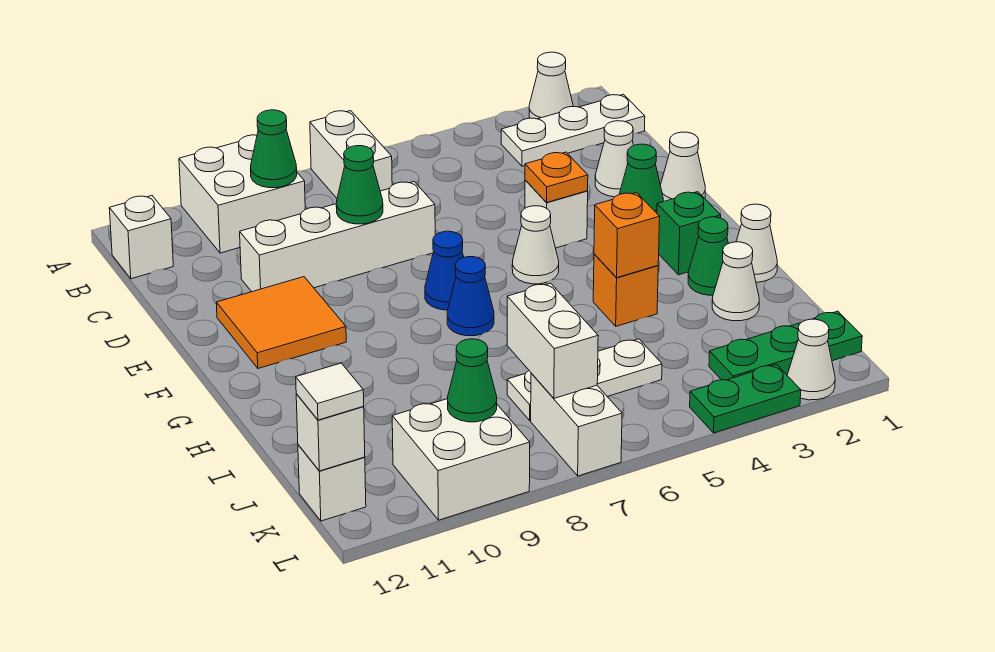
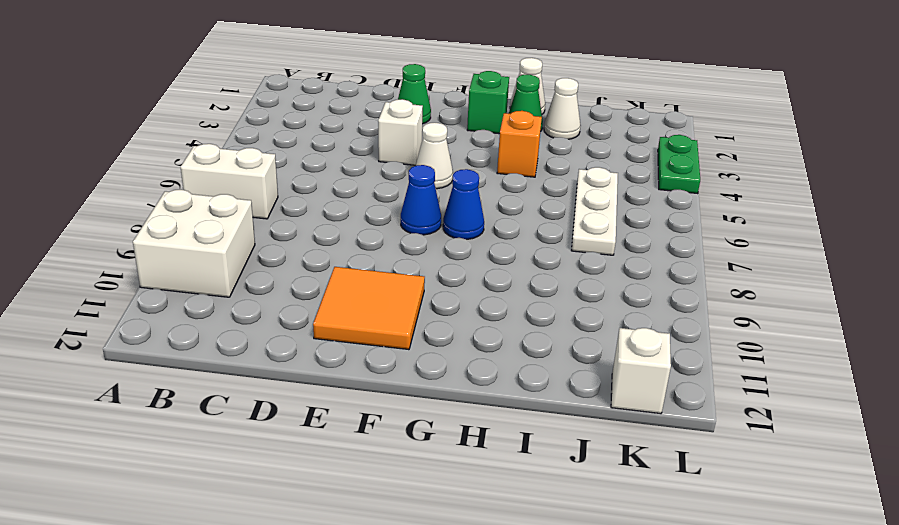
none -> white cone A2 level 1
none -> white plate B1:B3 level 1
none -> white brick B12 level 1
none -> white cone D2 level 1

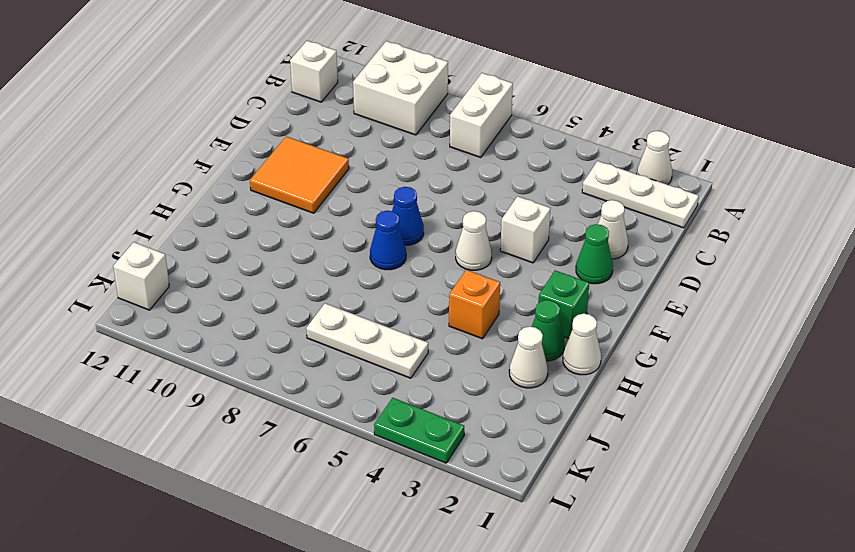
none -> white brick D7:D10 level 1
none -> white cone E1 level 1
none -> green plate K1:K3 level 1
none -> white brick K7:L7 level 1

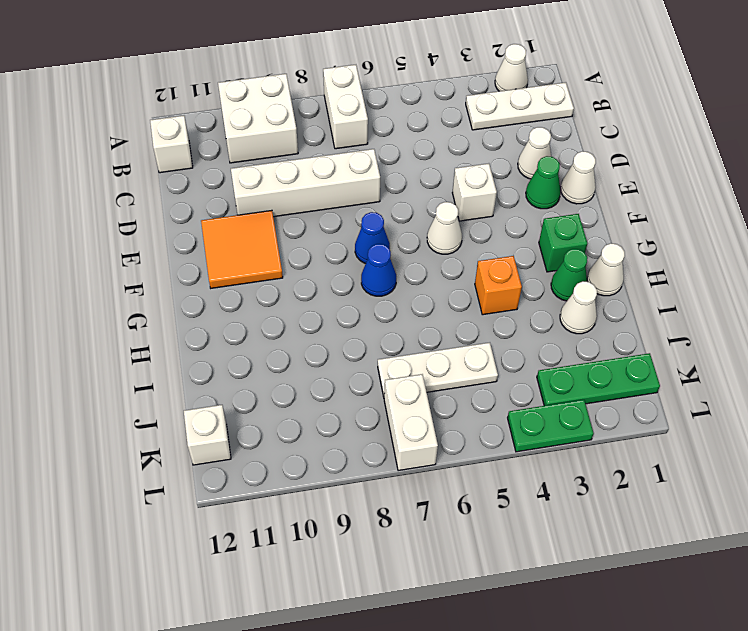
none -> white brick K9:L10 level 1
none -> white cone L2 level 1
none -> green cone B9 level 2
none -> green cone D8 level 2

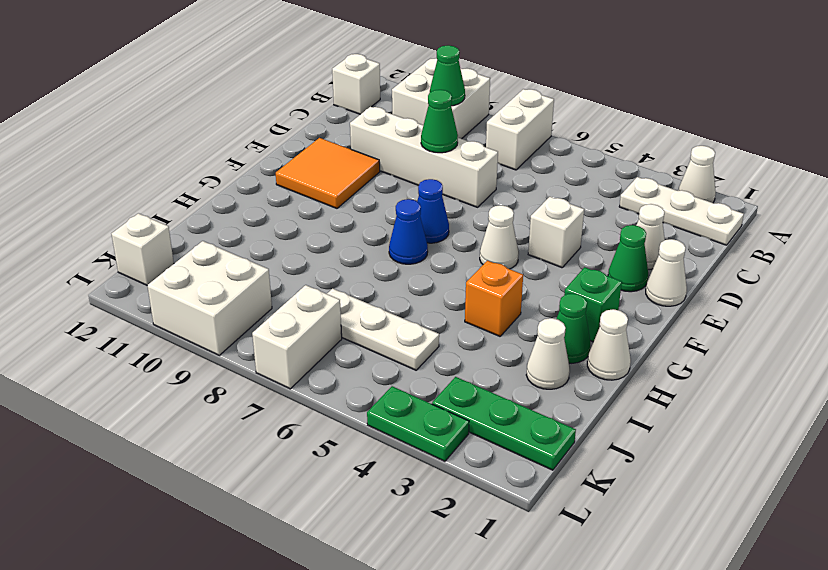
none -> white cone L2 level 1
none -> orange plate E4 level 2
none -> orange brick H4 level 2
none -> white brick J7:K7 level 2

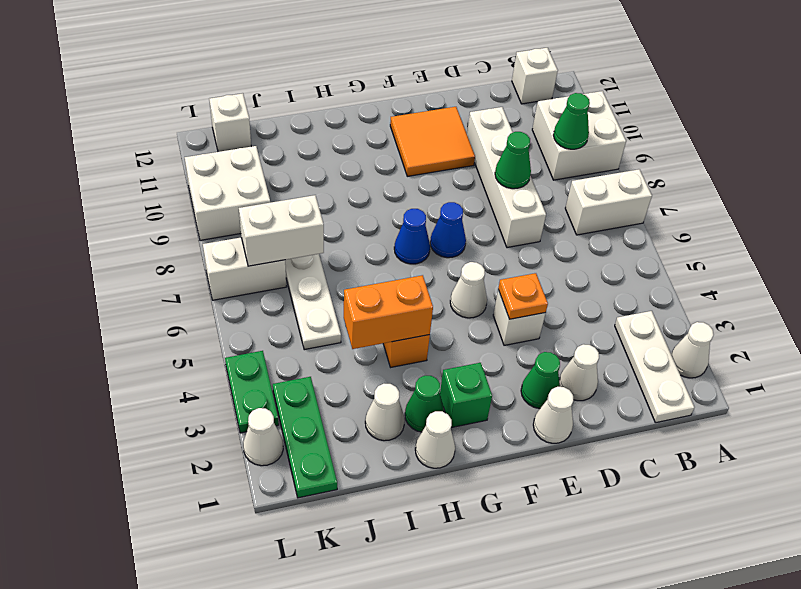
orange brick H4:I4 level 2 -> orange brick H4 level 2
none -> green cone K9 level 2
none -> white brick K12 level 2
none -> white tile K12 level 3

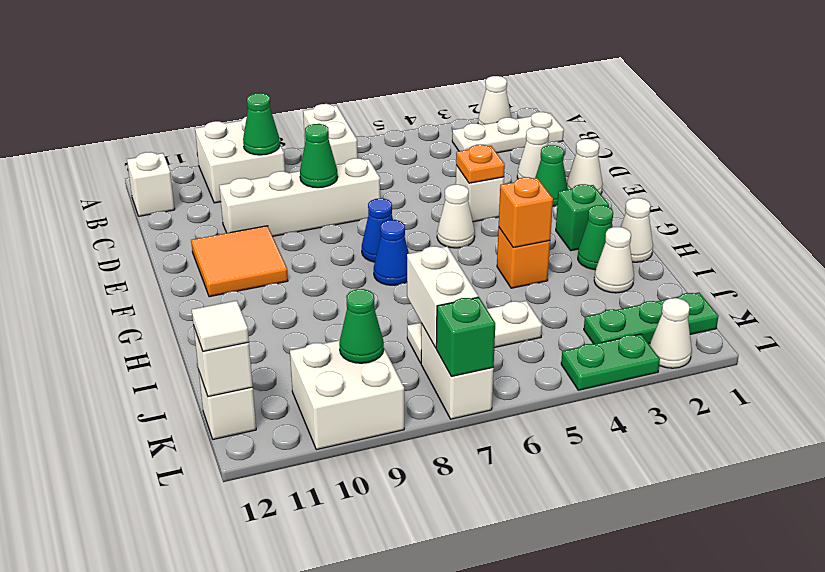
green brick L7 level 2 -> none

